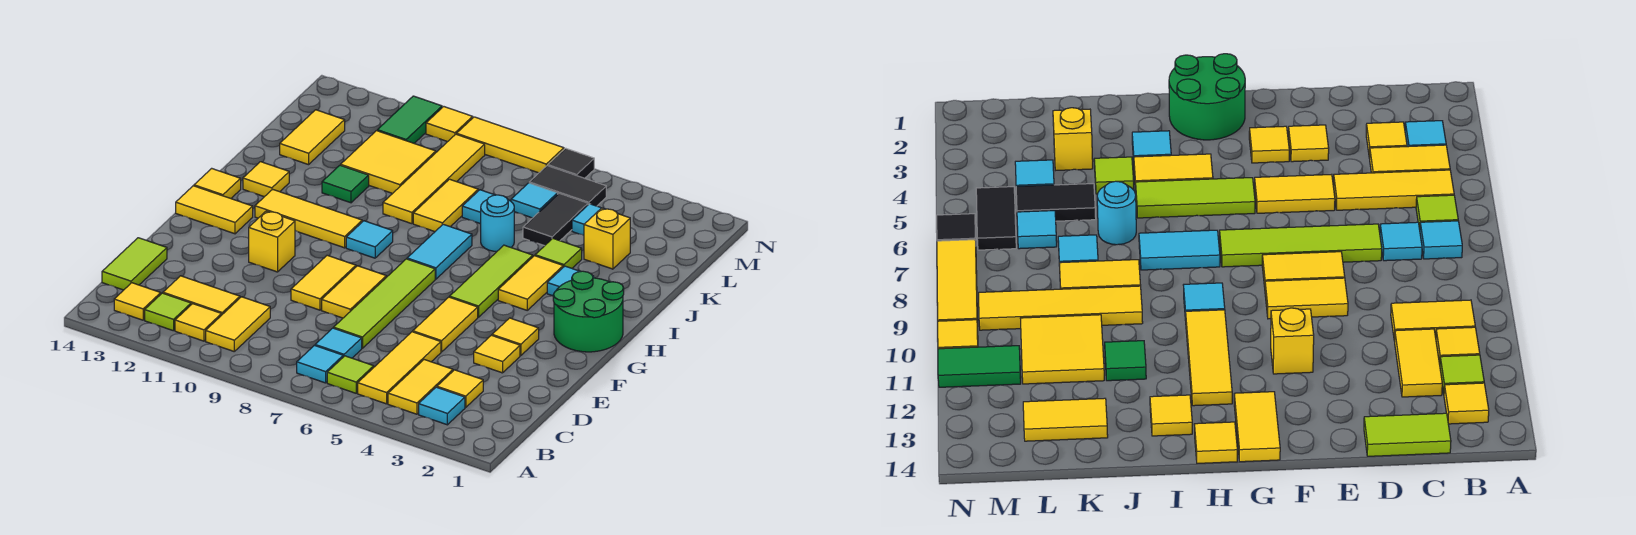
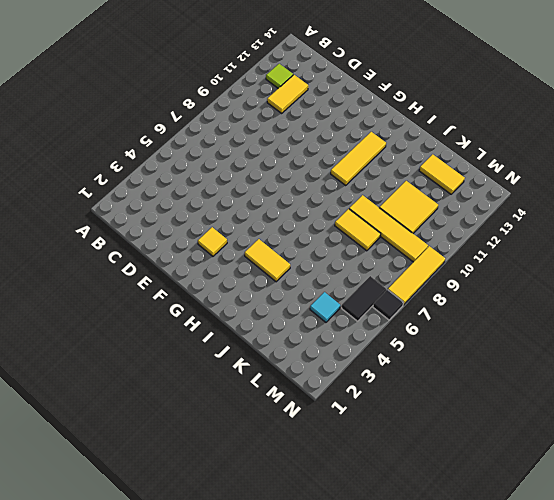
none -> cyan tile B3 level 1
none -> yellow tile B4:C4 level 1
none -> yellow tile B5:D5 level 1
none -> lime tile B6 level 1

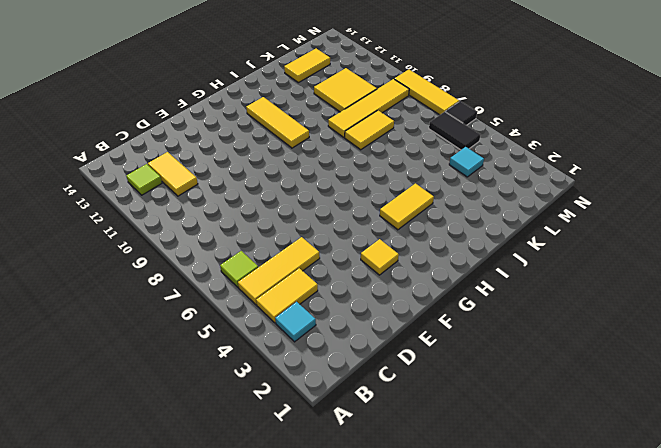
none -> cyan tile B7 level 1
none -> yellow tile B10:C10 level 1
none -> yellow tile B11 level 1
none -> yellow tile B13 level 1

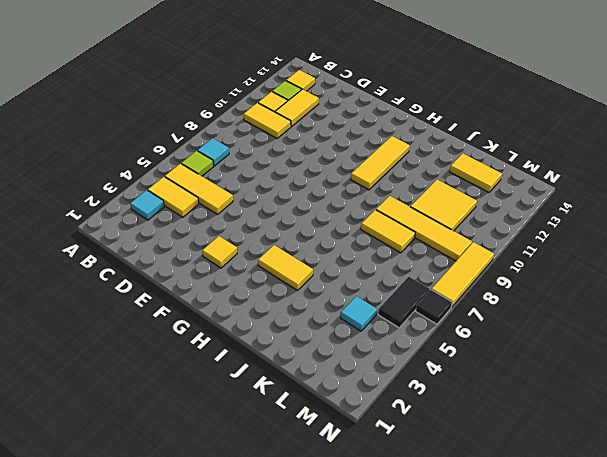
none -> yellow tile C3 level 1
none -> cyan tile C7 level 1
none -> lime tile C14:D14 level 1
none -> lime tile D7:G7 level 1

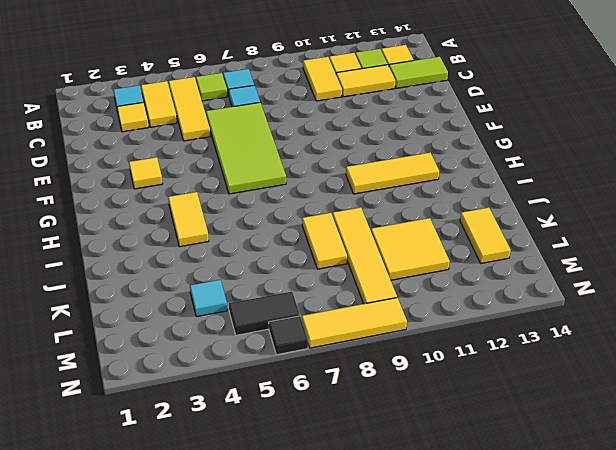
lime tile C13:C14 level 1 -> lime tile C14:D14 level 1
lime tile D6:G7 level 1 -> lime tile D7:G7 level 1
none -> yellow tile E3 level 1
none -> yellow tile E5:F5 level 1
none -> yellow tile E8:F8 level 1
none -> yellow tile E9:F9 level 1

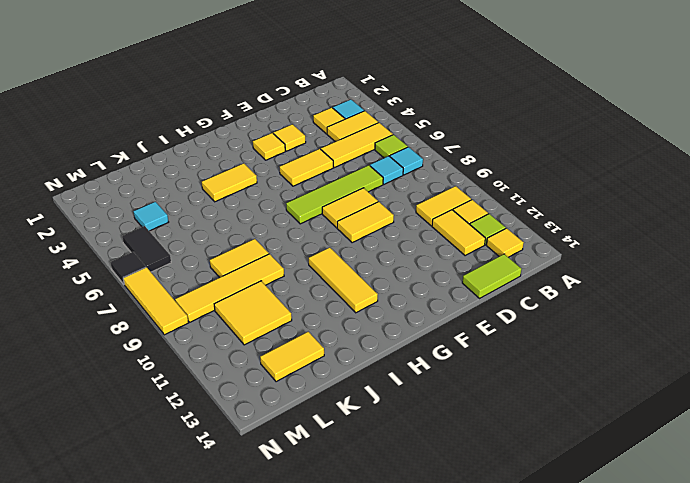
none -> yellow brick F11 level 1
none -> green round brick G1:H2 level 1
none -> lime tile G5:I5 level 1
none -> yellow tile G13:G14 level 1

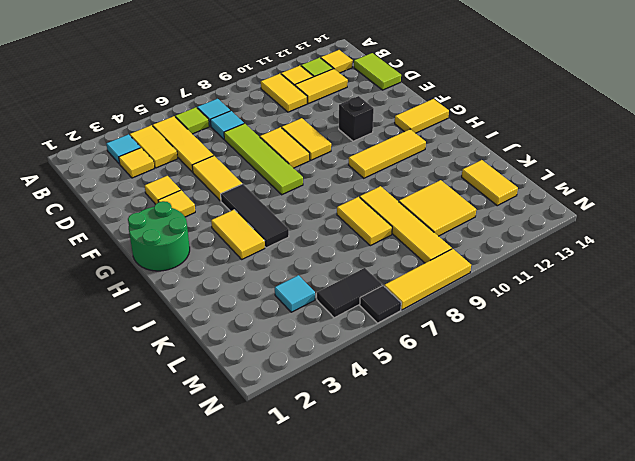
black brick F11 level 1 -> yellow brick F11 level 1
black tile G5:I5 level 1 -> lime tile G5:I5 level 1
none -> cyan tile H7:I7 level 1
none -> cyan tile H9 level 1
none -> yellow tile H14 level 1
none -> cyan tile I3 level 1

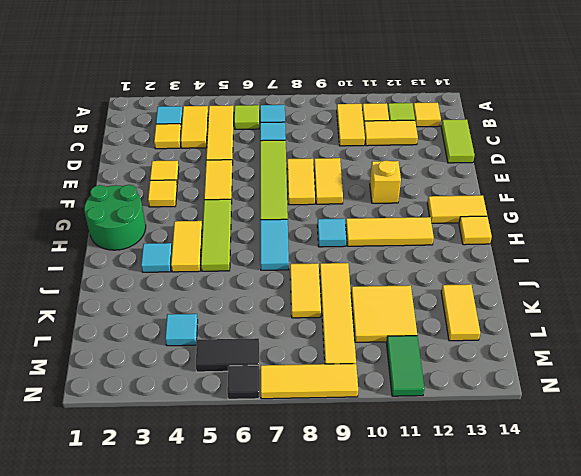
none -> yellow tile I13 level 1
none -> lime tile J4 level 1
none -> cyan round brick J6 level 1
none -> green tile J11 level 1

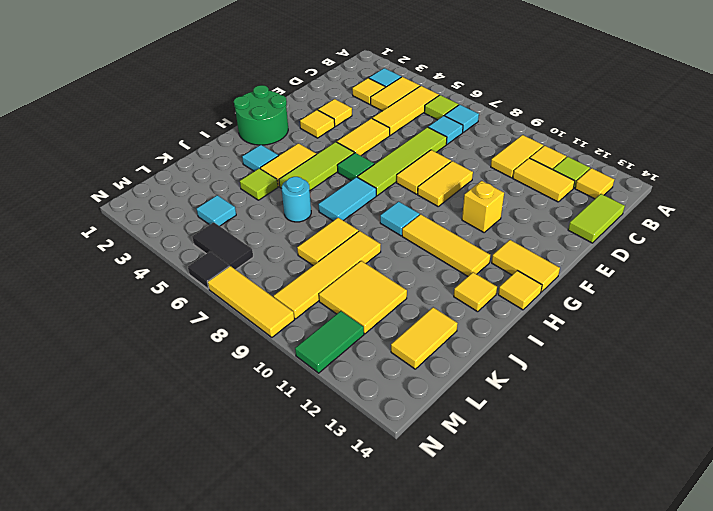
green tile G6 level 1 -> green tile J11 level 1
none -> yellow brick K3 level 1
none -> black tile K5:L5 level 1
none -> cyan tile K7 level 1
none -> cyan tile L6 level 1

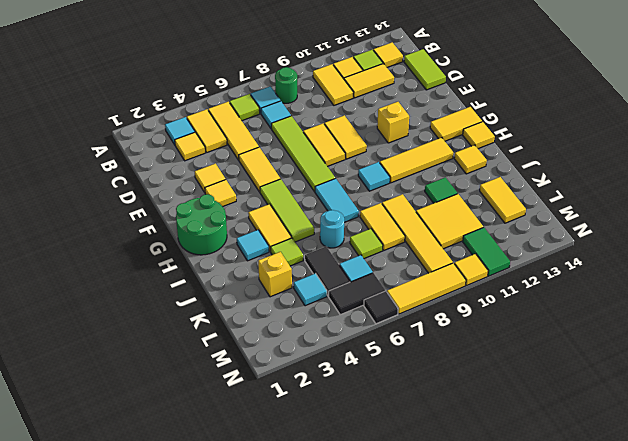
green round brick B8 level 1 -> none
lime tile K7 level 1 -> cyan tile K7 level 1

